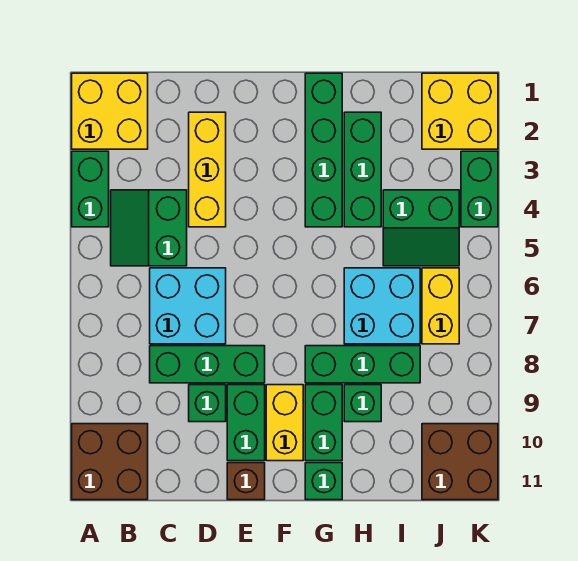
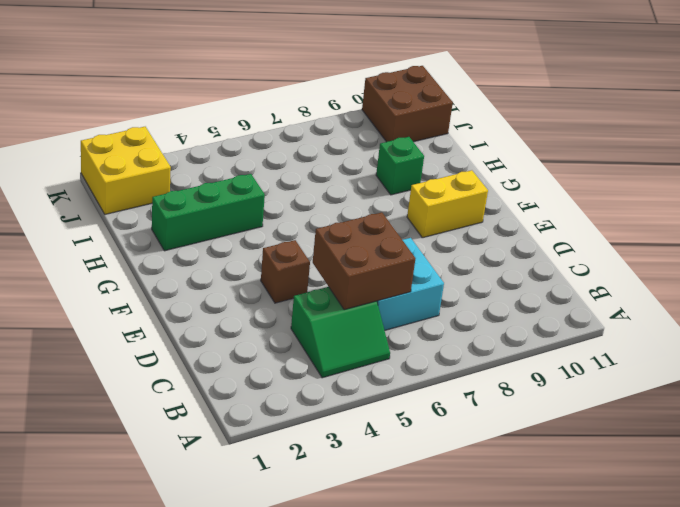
brown brick C5:D6 level 2 -> brown brick A10:B11 level 1
brown brick E4 level 1 -> brown brick E11 level 1
none -> yellow brick A1:B2 level 1
none -> green brick A3:A4 level 1
none -> green brick C8:E8 level 1

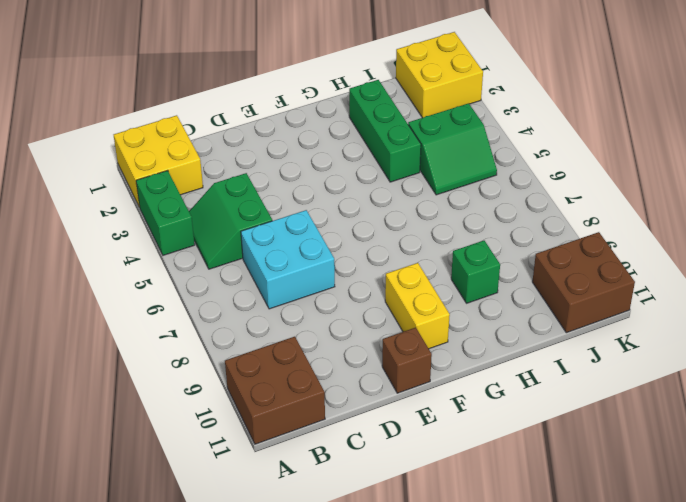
none -> green brick C8:E8 level 1
none -> yellow brick D2:D4 level 1
none -> green brick D9 level 1

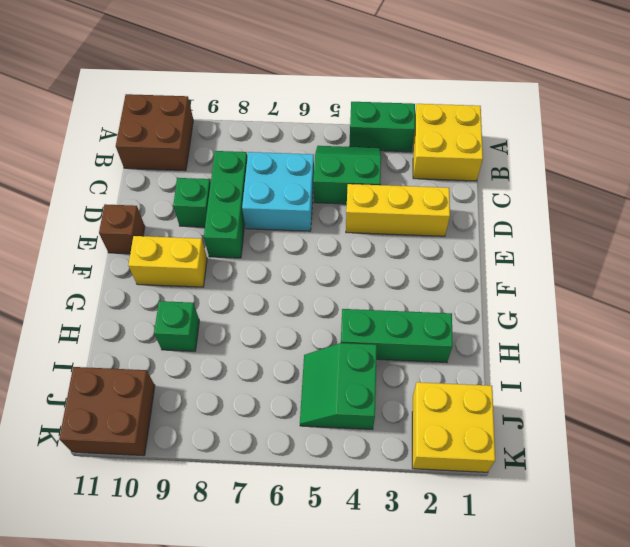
none -> green brick E9:E10 level 1
none -> green brick G1:G4 level 1
none -> green brick G8:I8 level 1

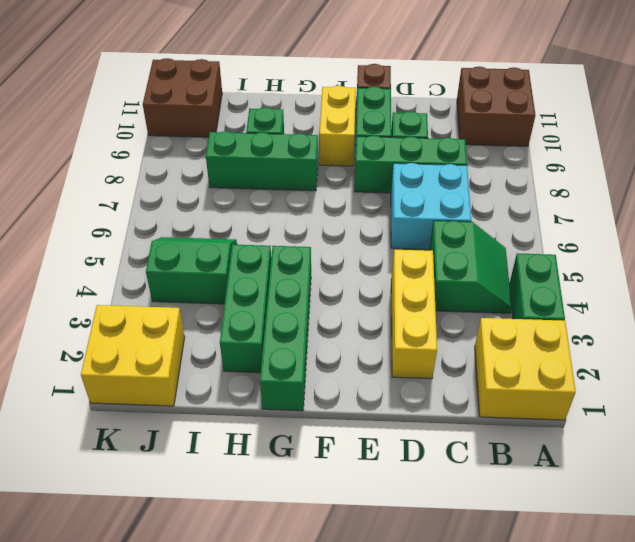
none -> green brick G9:G10 level 1
none -> green brick G11 level 1
none -> cyan brick H6:I7 level 1

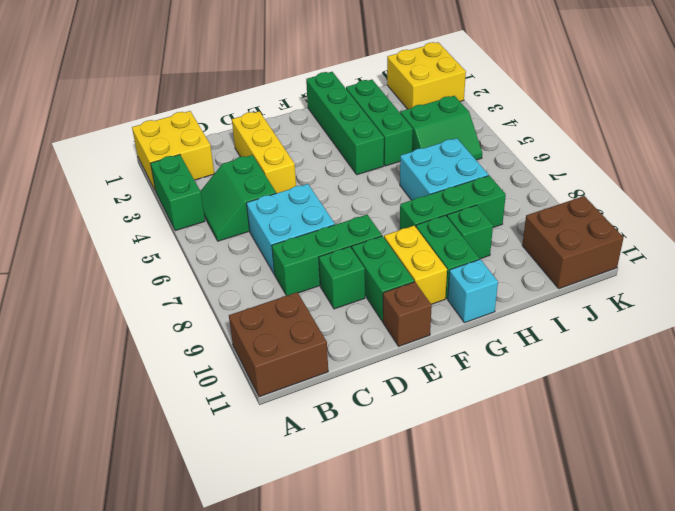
cyan brick G11 level 1 -> green brick G11 level 1
none -> yellow brick J6:J7 level 1
none -> green brick K3:K4 level 1

